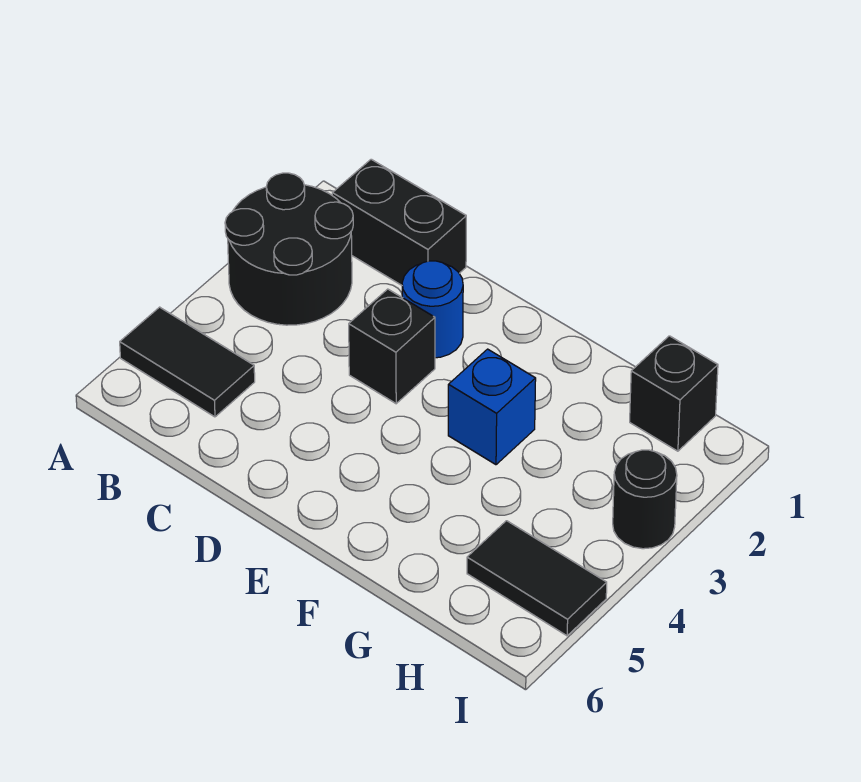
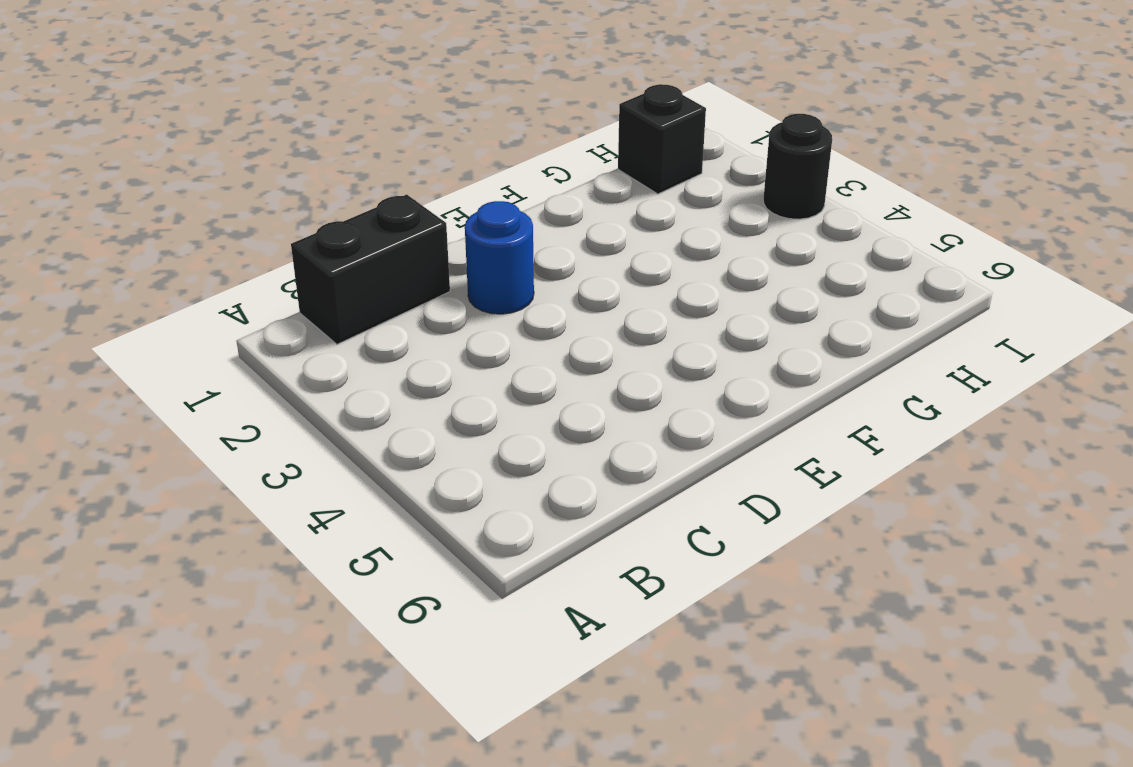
none -> black round brick A2:B3 level 1
none -> black tile A5:B5 level 1

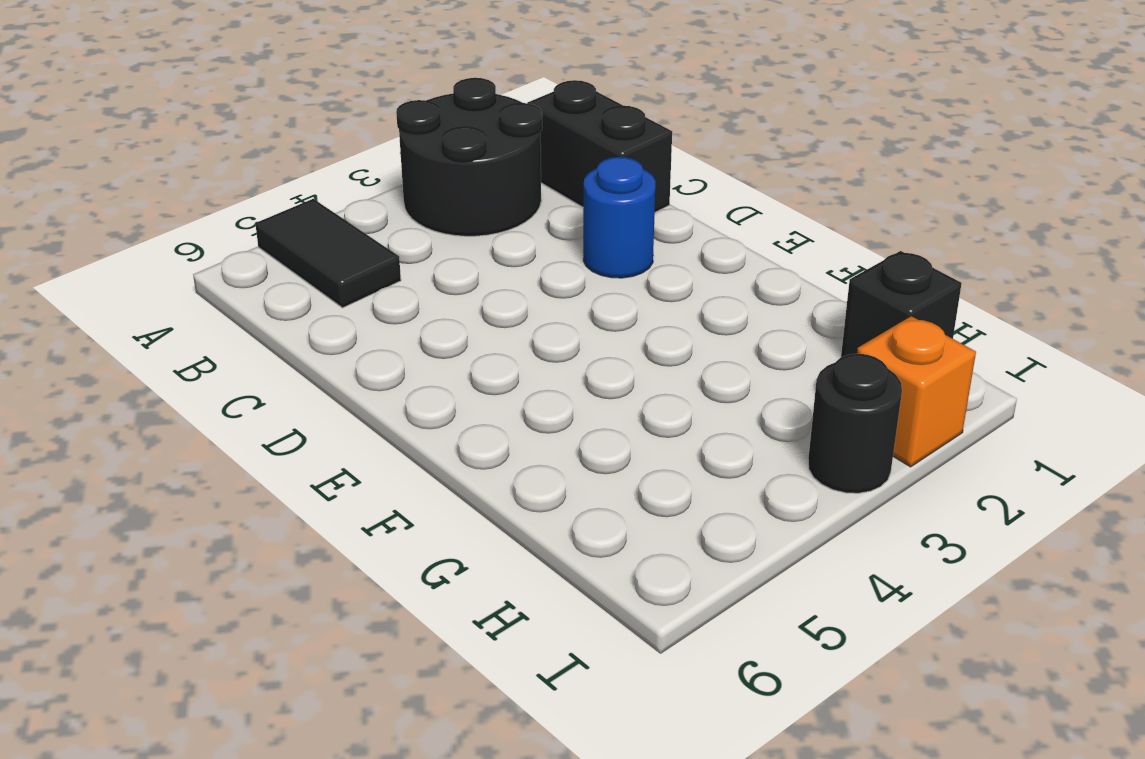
orange brick I2 level 1 -> none
none -> black brick D3 level 1
none -> blue brick F3 level 1

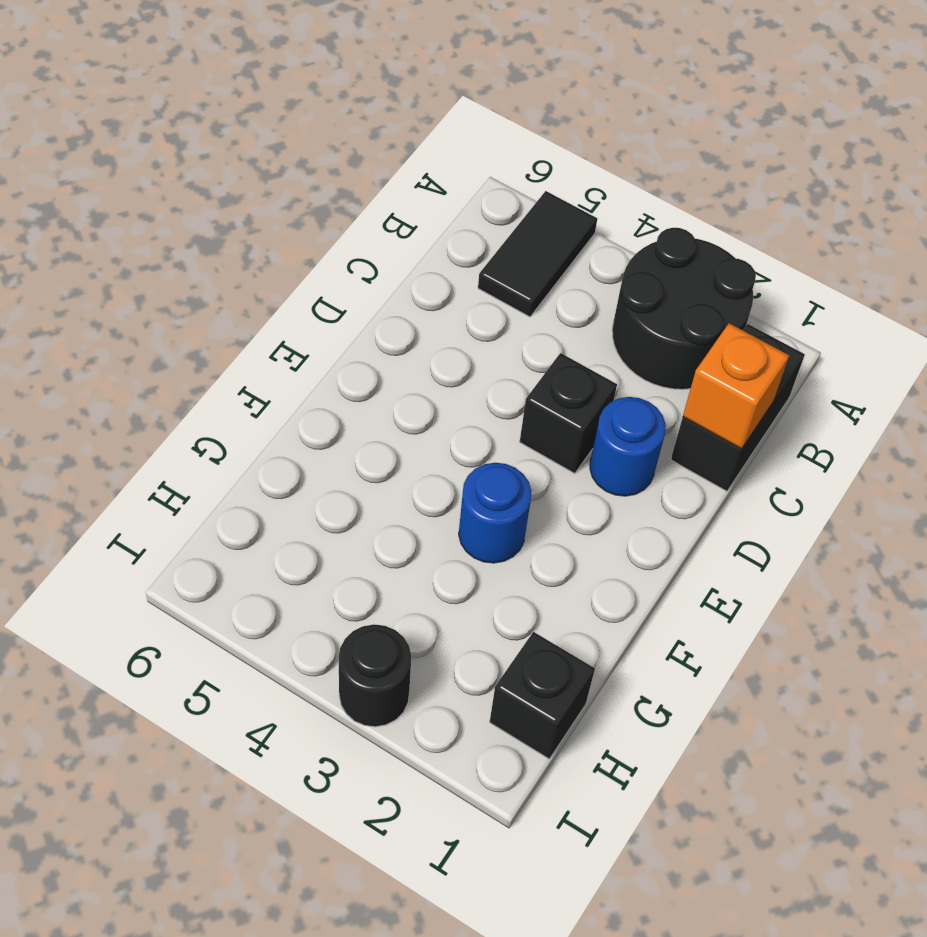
orange brick C1 level 2 -> none
blue round brick F3 level 1 -> blue brick F3 level 1
none -> black tile H5:I5 level 1

